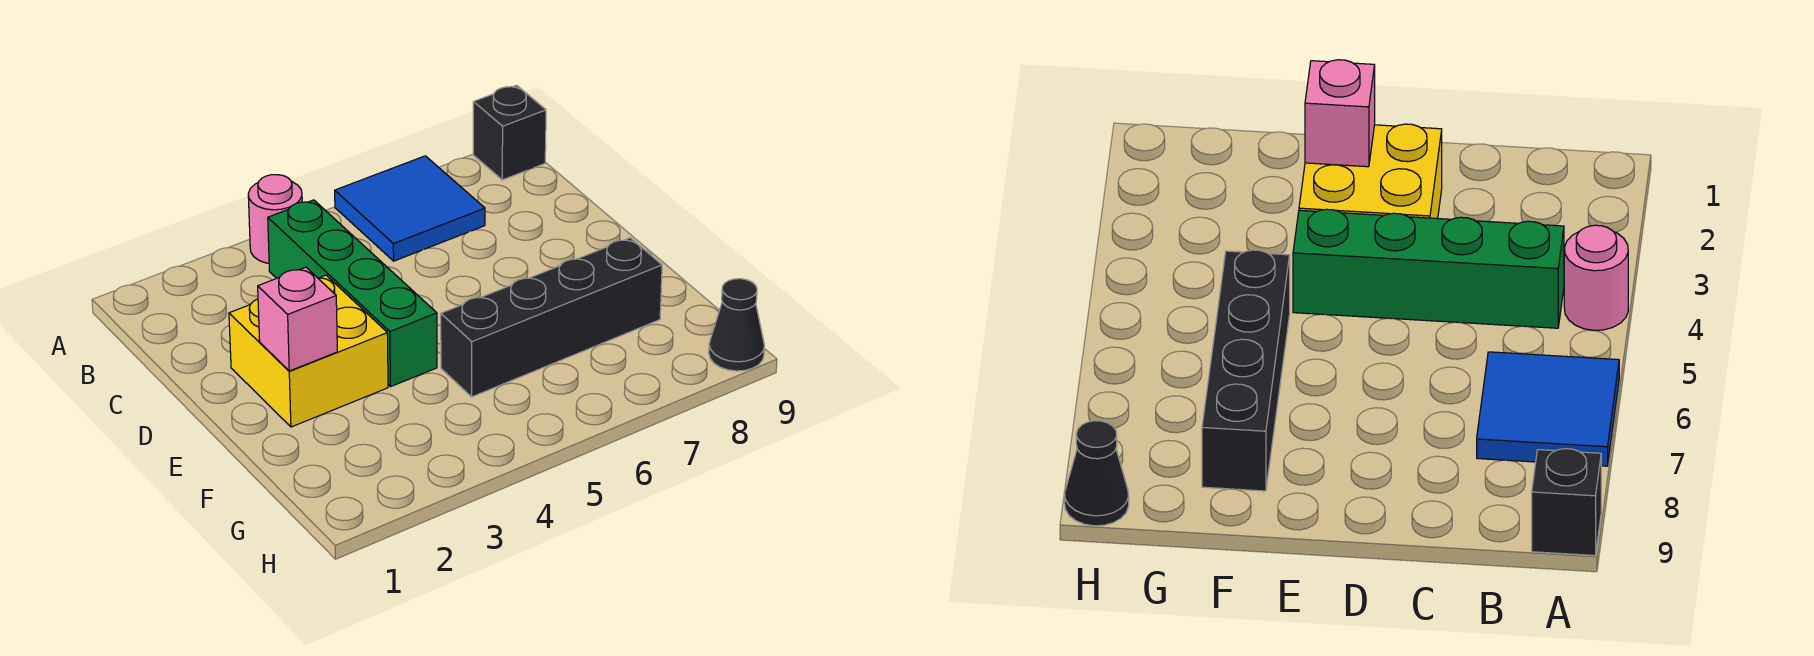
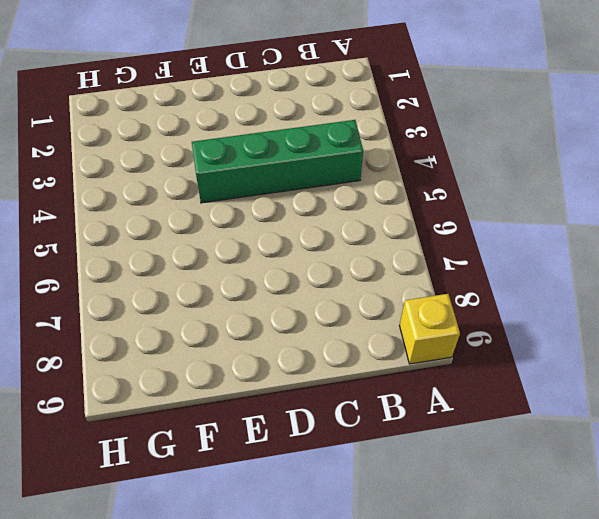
yellow brick A9 level 1 -> black brick A9 level 1
none -> pink round brick A4 level 1
none -> blue tile A6:B7 level 1

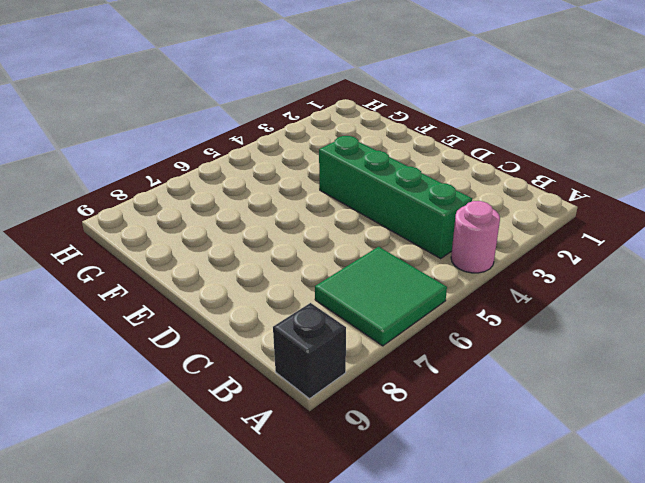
green tile A6:B7 level 1 -> blue tile A6:B7 level 1
none -> yellow brick D2:E3 level 1
none -> black brick F5:F8 level 1

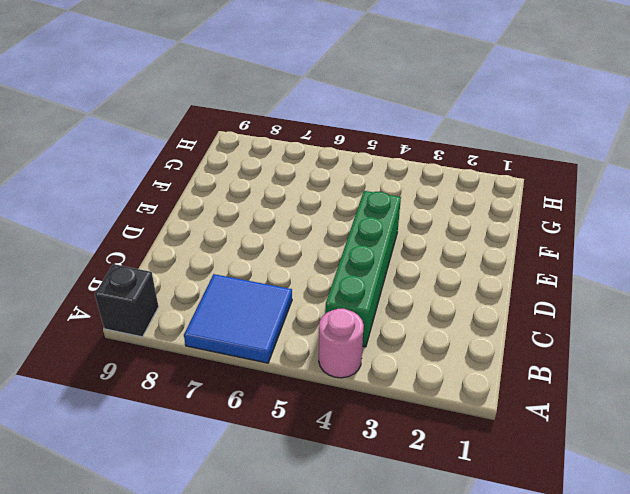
none -> yellow brick D2:E3 level 1
none -> black brick F5:F8 level 1

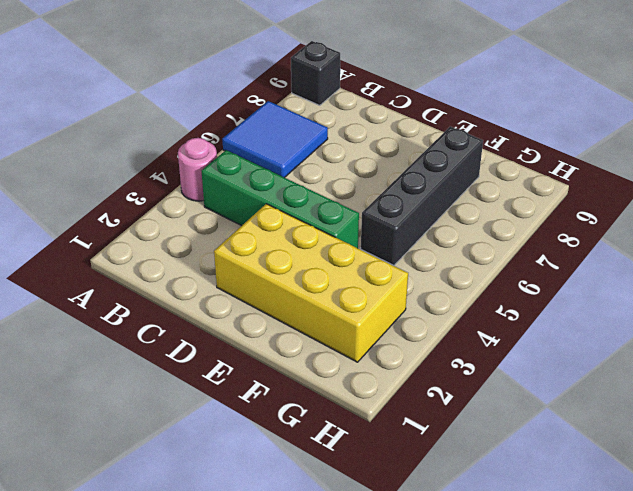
yellow brick D2:G3 level 1 -> yellow brick D2:E3 level 1
none -> black cone H9 level 1
none -> pink brick E2 level 2

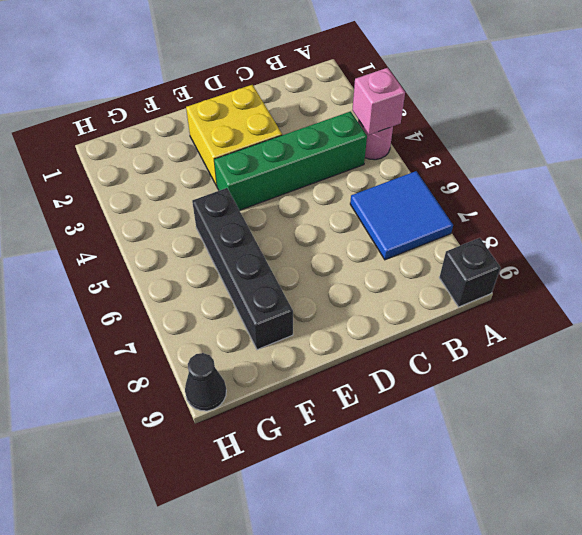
pink brick A4 level 2 -> pink brick E2 level 2

